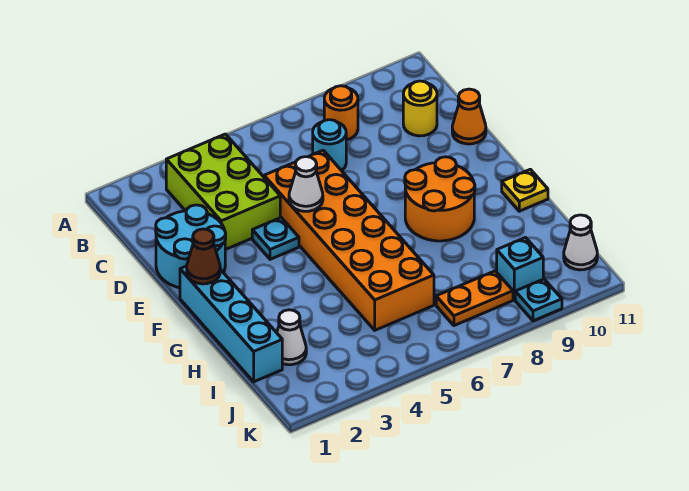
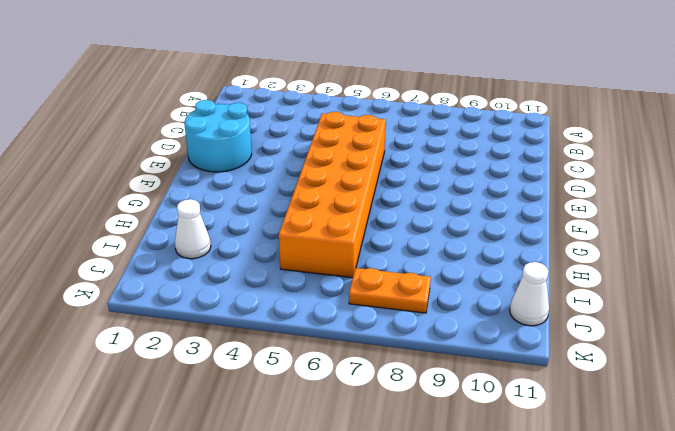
none -> lime brick B3:D4 level 1
none -> orange round brick B8 level 1
none -> cyan round brick C7 level 1

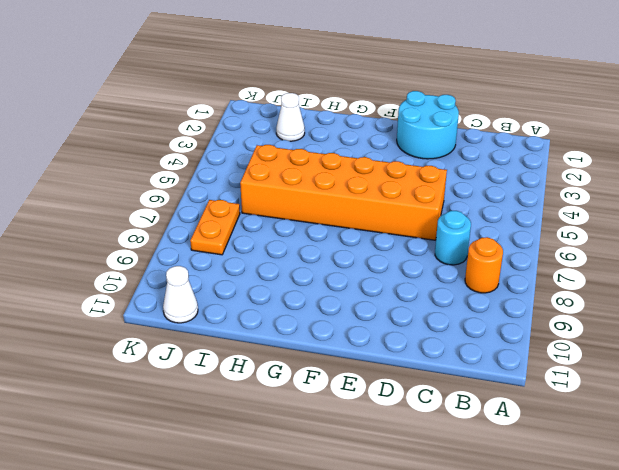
none -> lime brick B3:D4 level 1
none -> yellow round brick C10 level 1
none -> orange cone D11 level 1

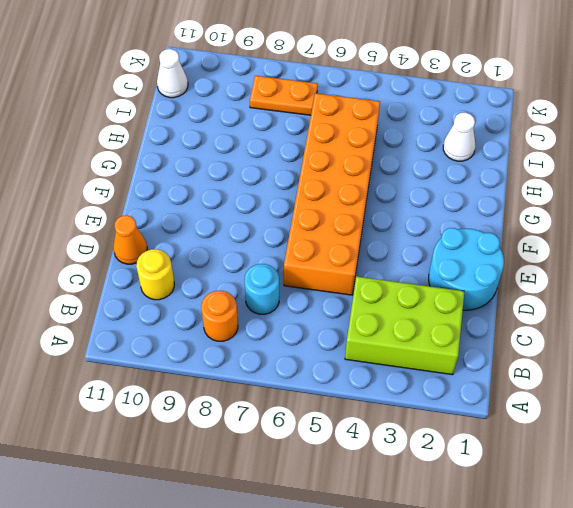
lime brick B2:C4 level 1 -> lime brick B3:D4 level 1
none -> cyan plate E4 level 1
none -> cyan brick F1:I1 level 1
none -> orange round brick F8:G9 level 1

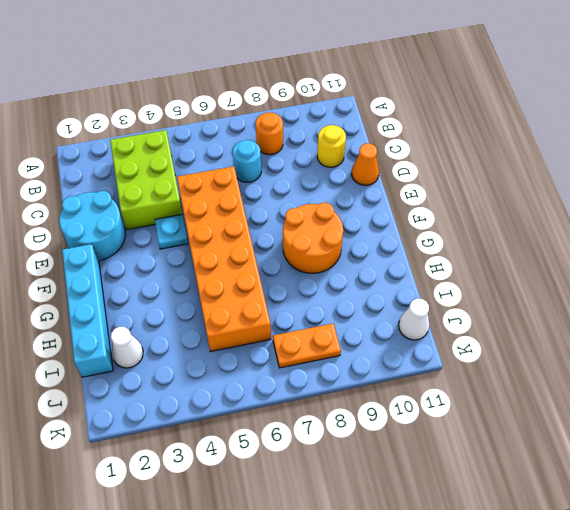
none -> yellow plate G11 level 1
none -> cyan brick J9 level 1
none -> cyan plate K9 level 1

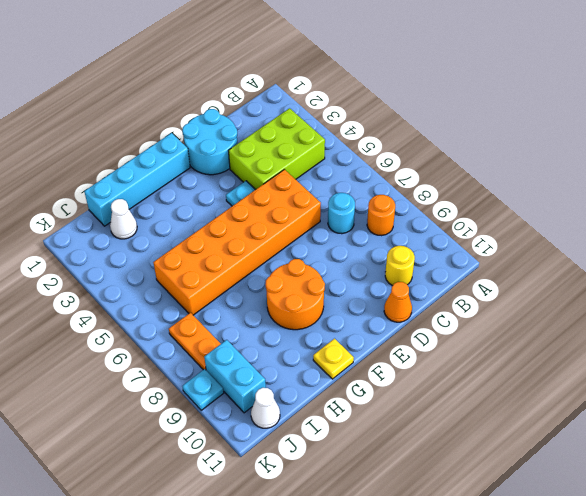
cyan brick J9:J10 level 1 -> cyan brick J9 level 1
none -> white cone E5 level 2
none -> brown cone F1 level 2

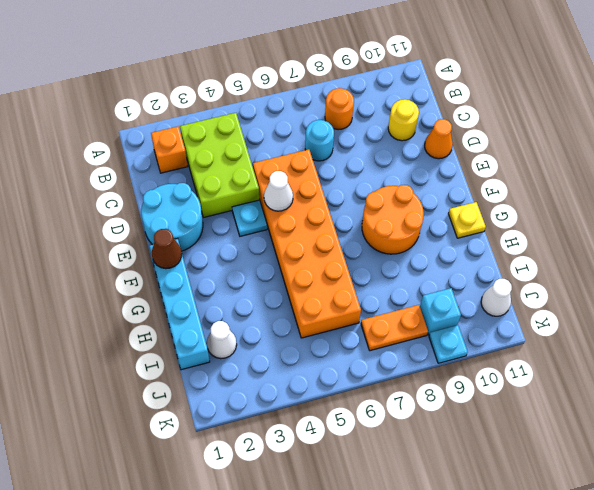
orange brick B2 level 1 -> none

